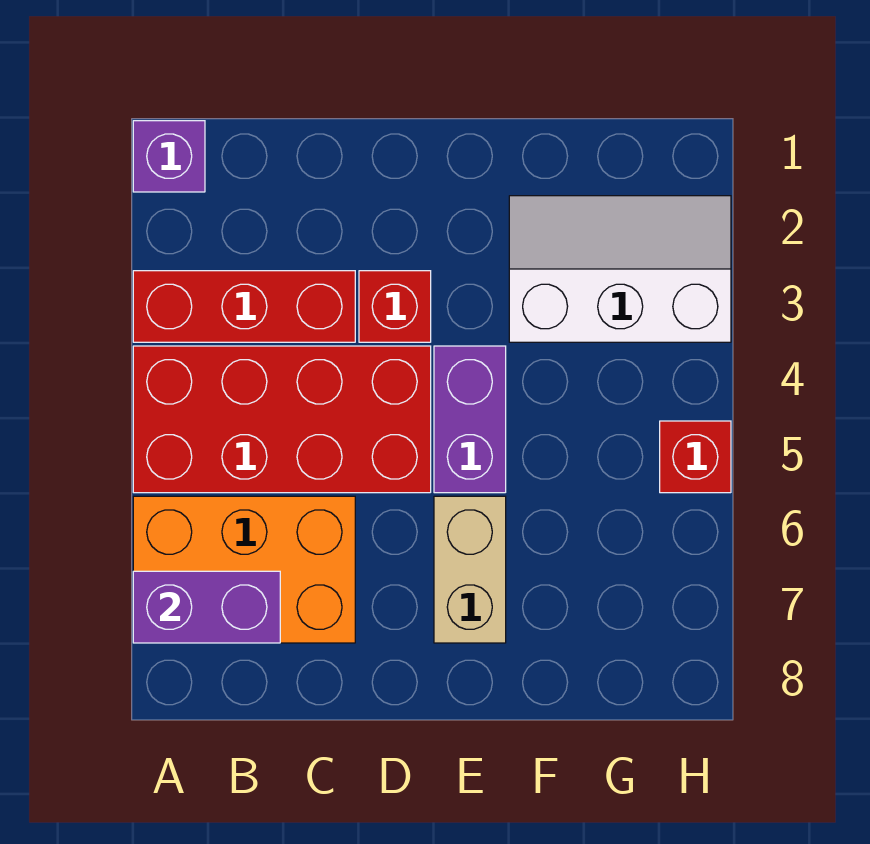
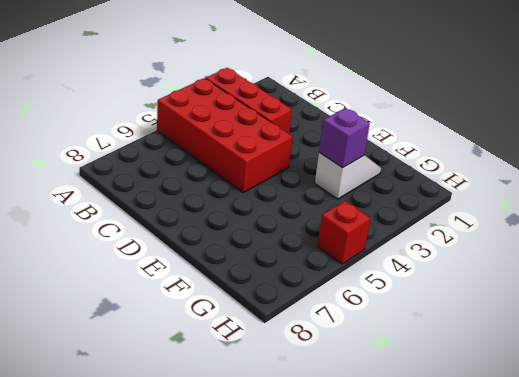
white slope F2:F3 level 1 top 3 -> white slope F2:H3 level 1 top 3
purple brick F3 level 2 -> purple brick A1 level 1
none -> orange brick A6:C7 level 1
none -> red brick D3 level 1

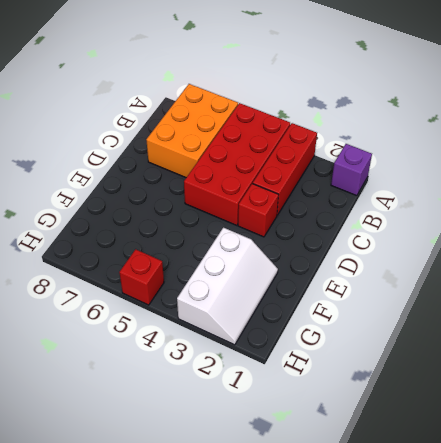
none -> purple brick E4:E5 level 1
none -> tan brick E6:E7 level 1

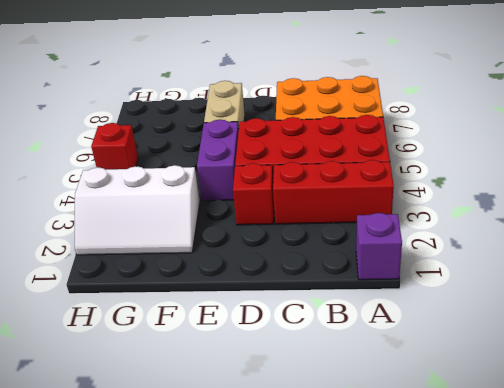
none -> purple brick A7:B7 level 2

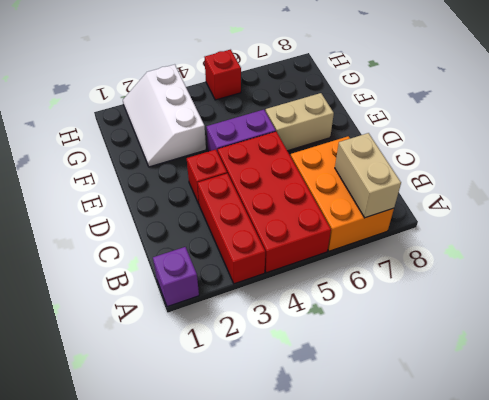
tan brick A7:B7 level 2 -> purple brick A7:B7 level 2

